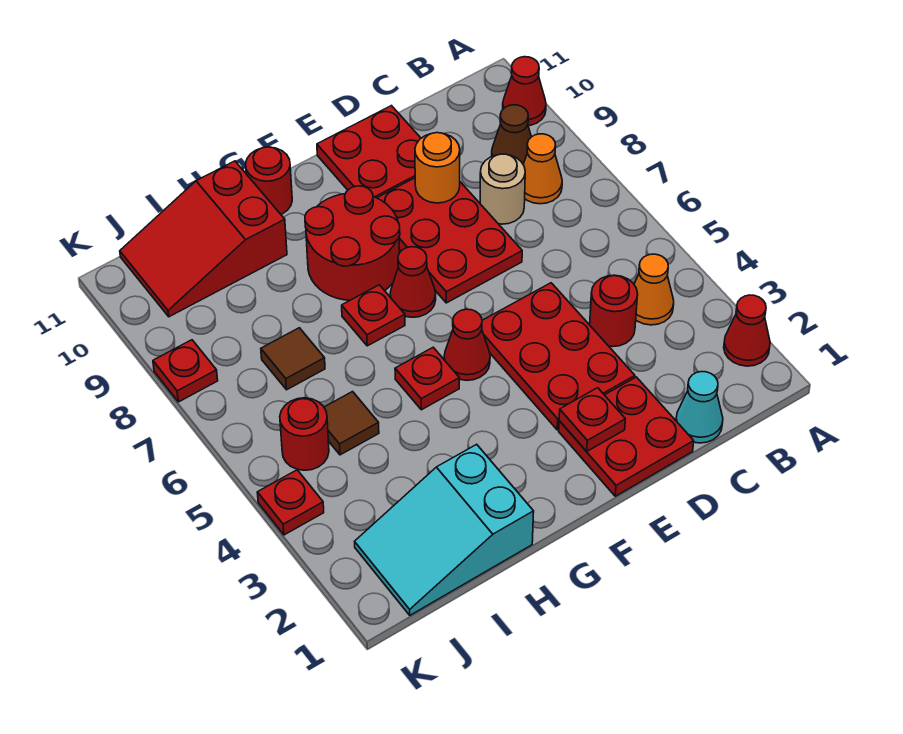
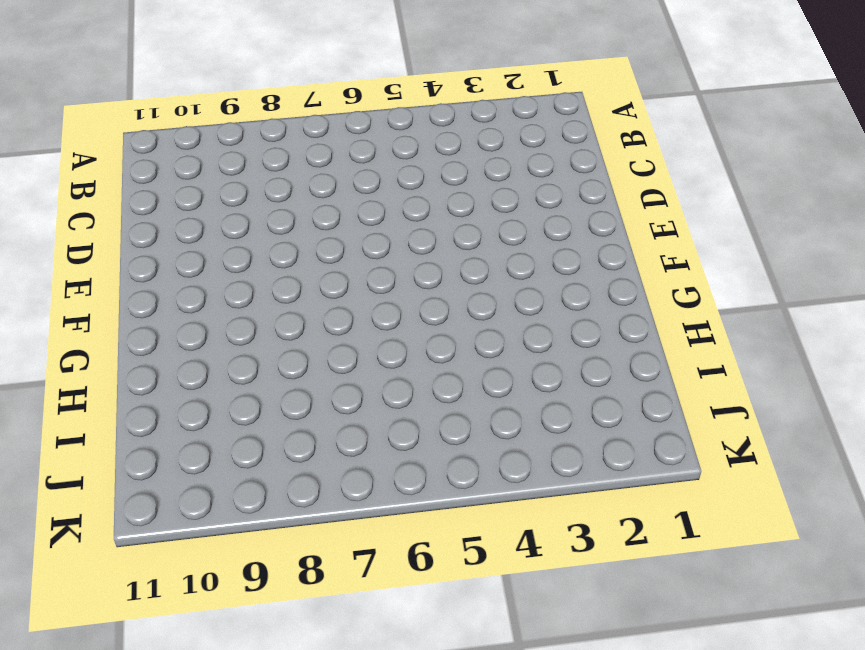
none -> red cone A2 level 1
none -> red cone A10 level 1
none -> orange cone B4 level 1

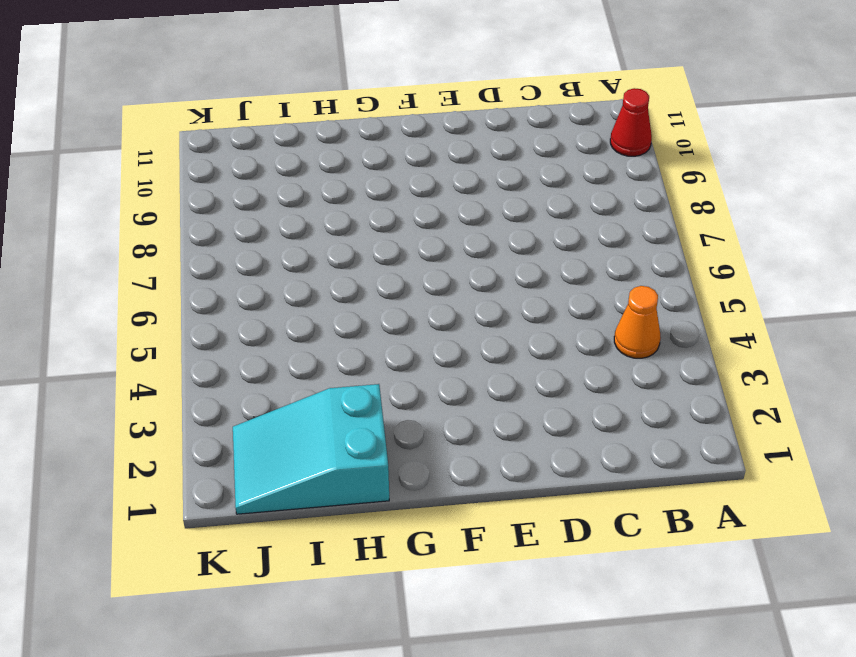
none -> red cone A2 level 1
none -> orange cone B8 level 1
none -> brown cone B9 level 1

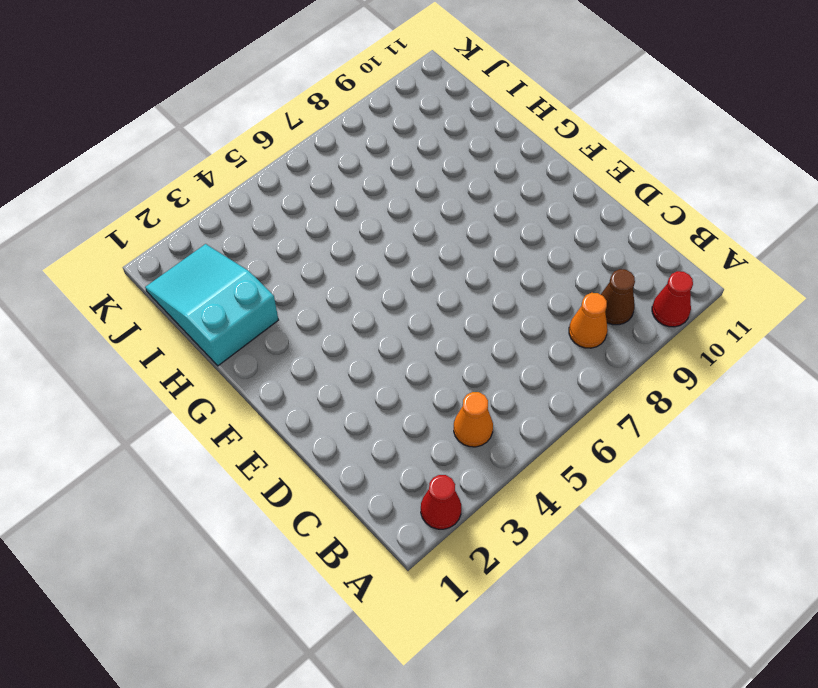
none -> cyan cone C1 level 1
none -> red round brick C4 level 1
none -> tan round brick C8 level 1

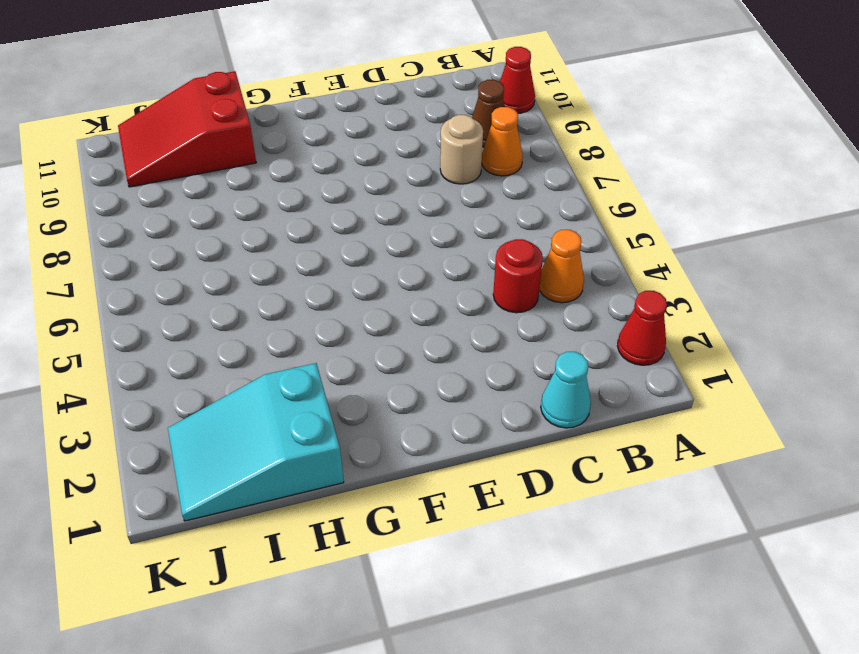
none -> red plate D1:E2 level 1
none -> red plate D3:E5 level 1
none -> red plate D7:E9 level 1

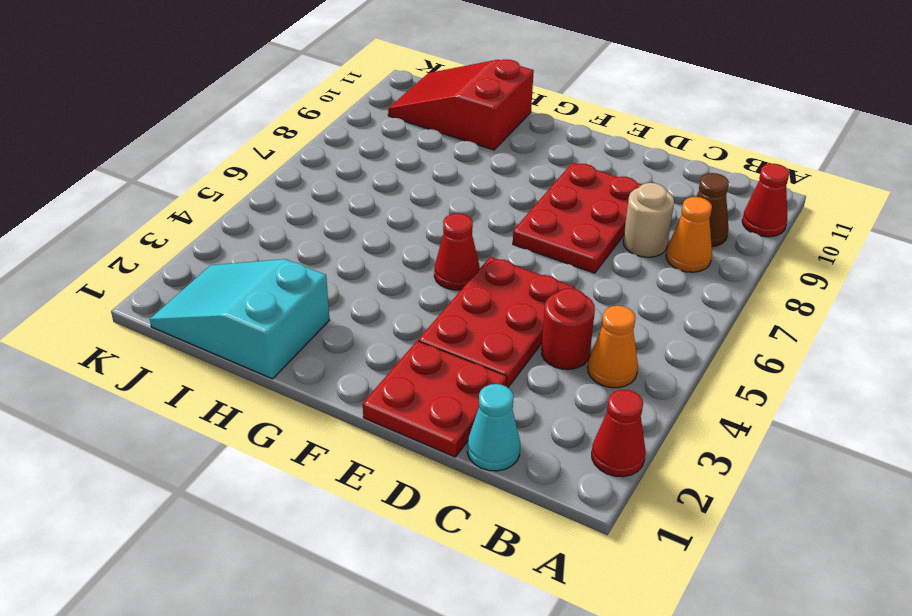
none -> red plate D10:E11 level 1
none -> red cone F7 level 1
none -> red round brick F8:G9 level 1

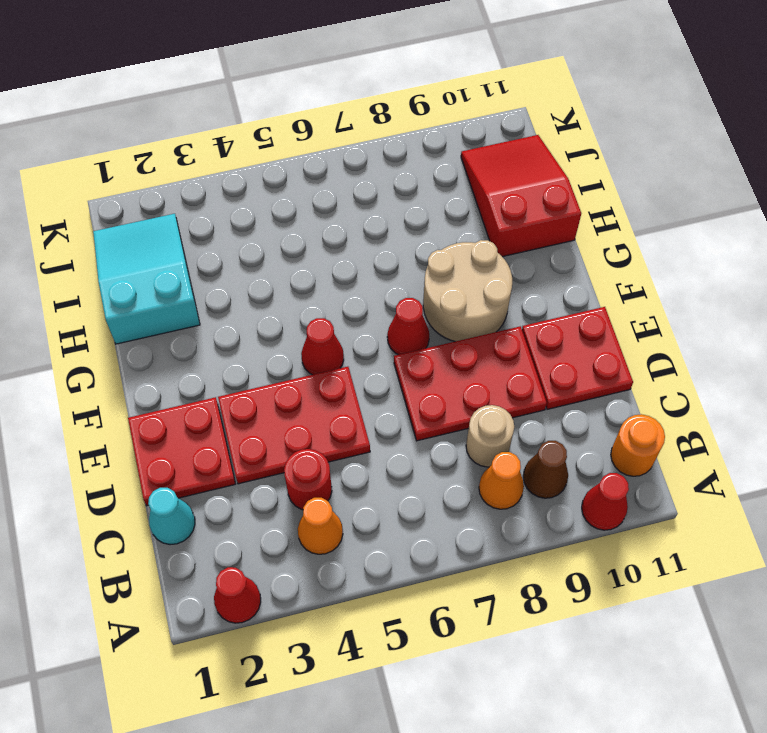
orange round brick B11 level 1 -> orange round brick D9 level 2
tan round brick F8:G9 level 1 -> red round brick F8:G9 level 1
none -> red plate G5 level 1
none -> red plate G7 level 1
none -> red round brick G11 level 1

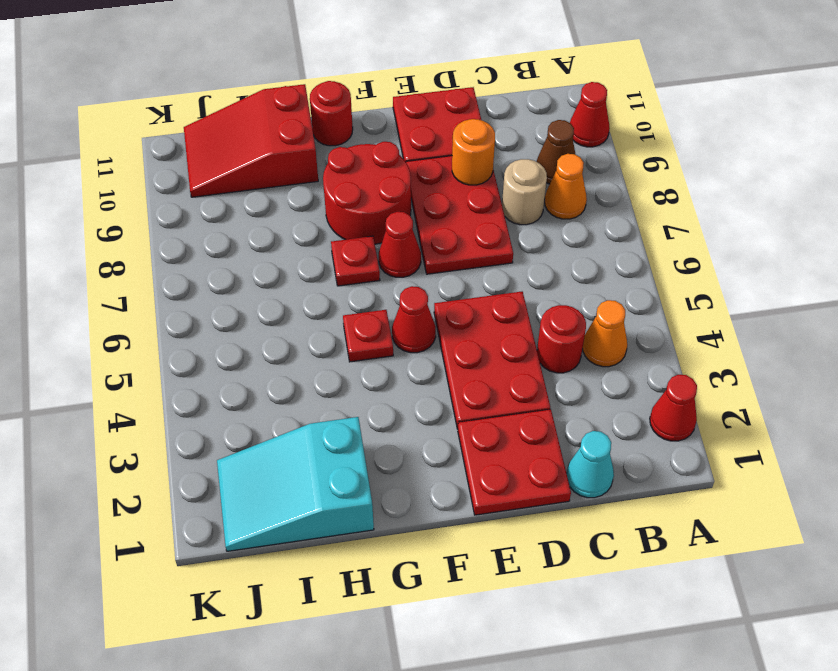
none -> brown tile I5 level 1
none -> brown tile I7 level 1
none -> red round brick J5 level 1

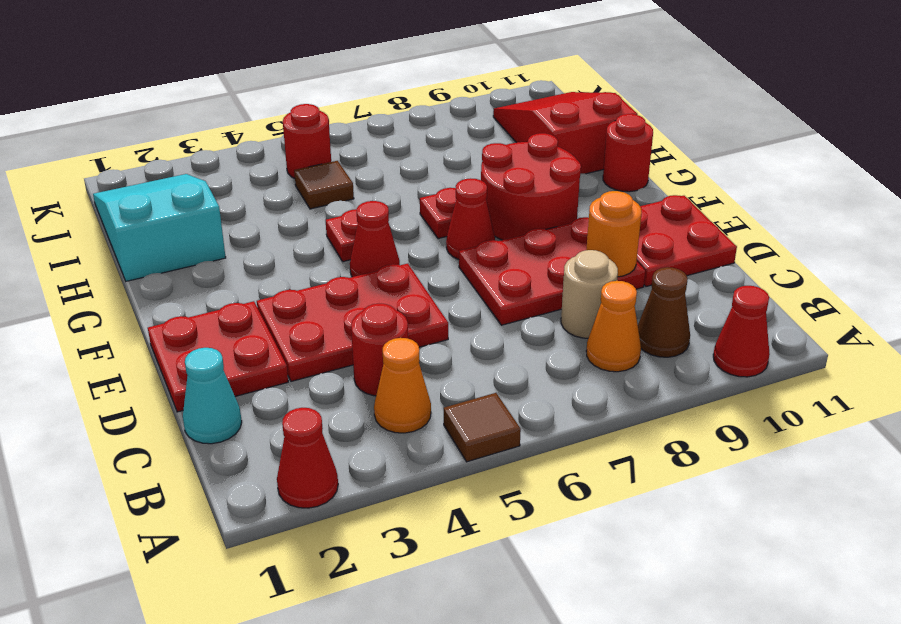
brown tile A5 level 1 -> brown tile I7 level 1
none -> red plate K4 level 1
none -> red plate K8 level 1
none -> red plate E2 level 2

